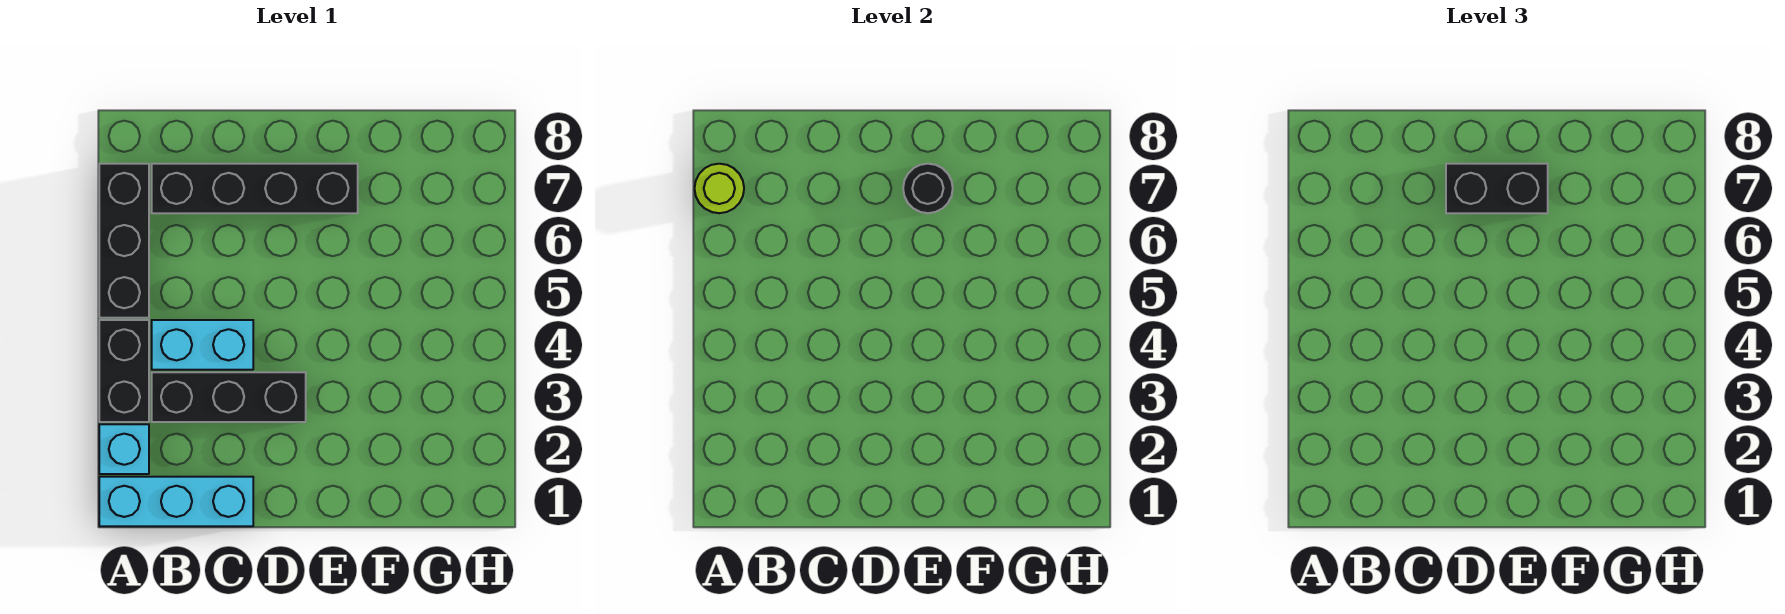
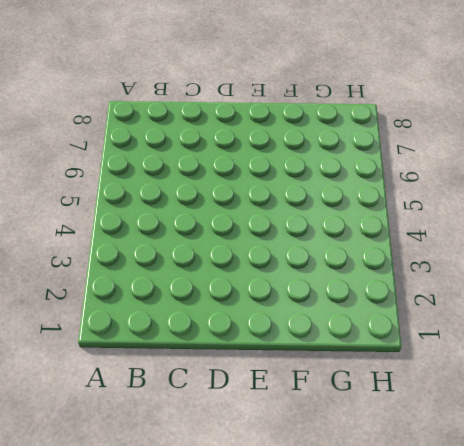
none -> cyan brick A1:C1 level 1
none -> cyan brick A2 level 1

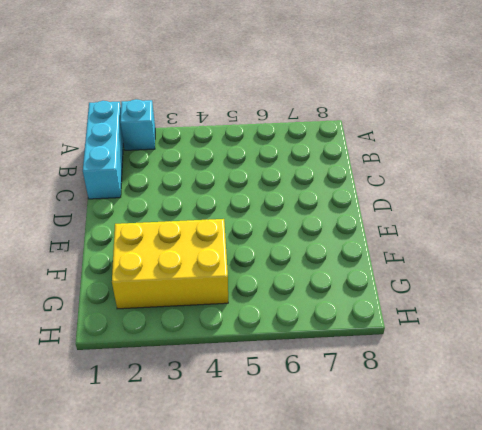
yellow brick F2:G4 level 1 -> none
none -> black brick A3:A4 level 1
none -> black brick A5:A7 level 1

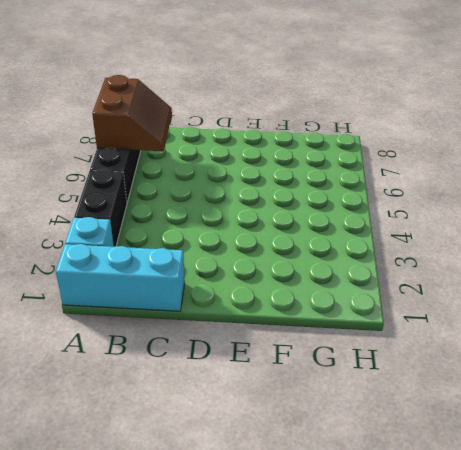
brown slope A6:B7 level 2 top A -> lime round brick A7 level 2
none -> black brick B3:D3 level 1
none -> cyan brick B4:C4 level 1

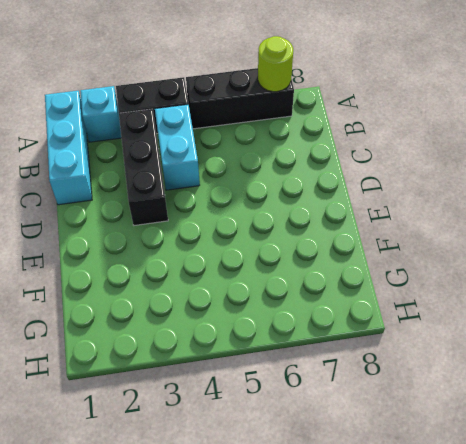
none -> black brick B7:E7 level 1
none -> black round brick E7 level 2

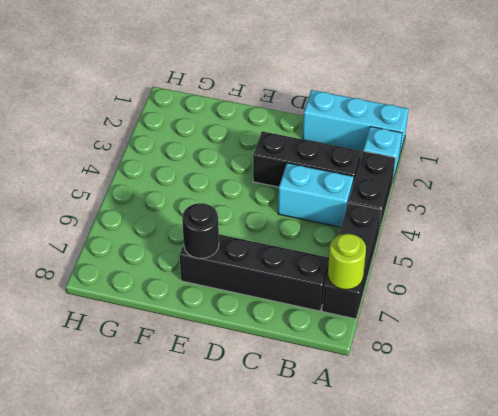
none -> black brick D7:E7 level 3

